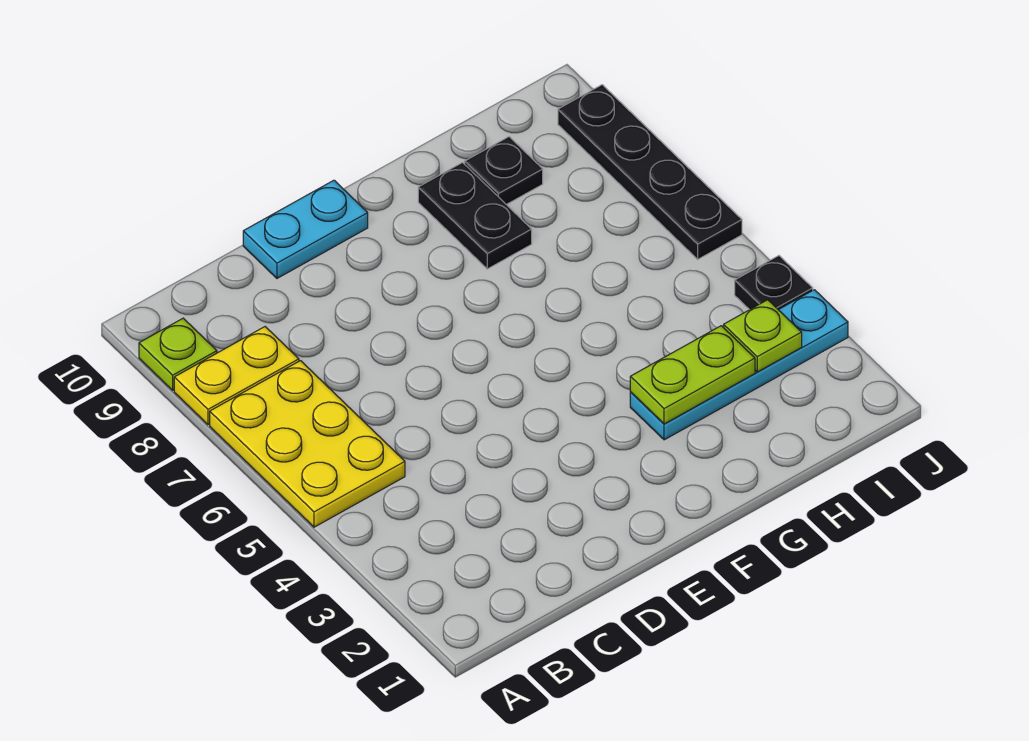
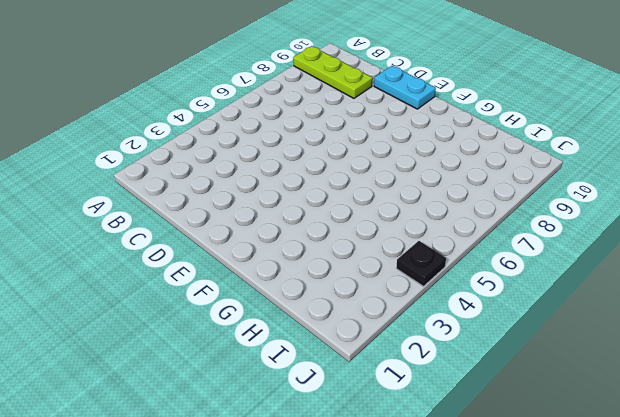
lime plate A9:C9 level 1 -> lime plate A9 level 1
none -> yellow plate A5:B7 level 1
none -> yellow plate A8:B8 level 1

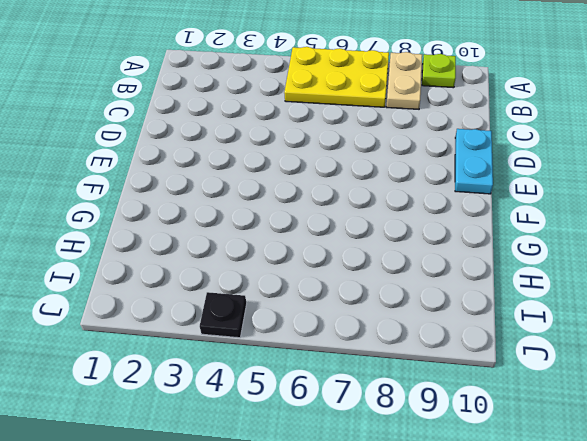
tan plate A8:B8 level 1 -> yellow plate A8:B8 level 1
none -> cyan plate G3:J3 level 1
none -> black plate G8:G9 level 1

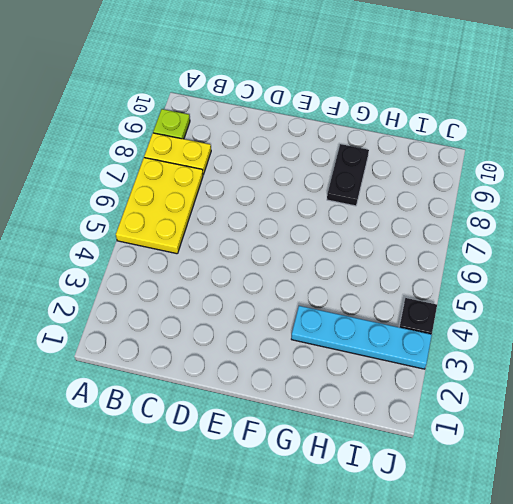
none -> cyan plate D10:E10 level 1
none -> black plate H9 level 1

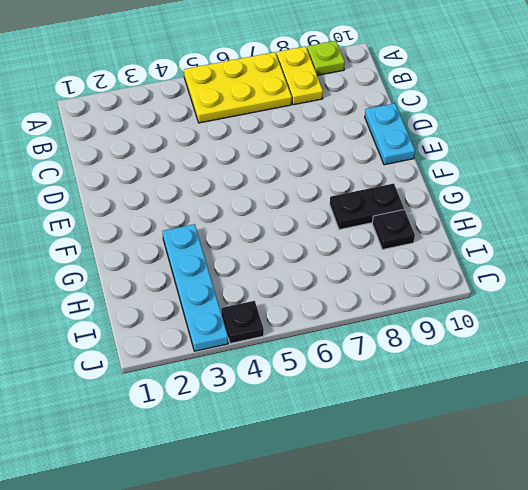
none -> black plate J6:J9 level 1
none -> lime plate G3:H3 level 2

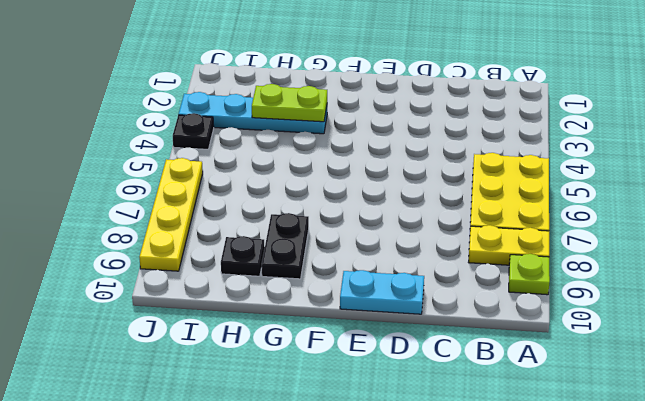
yellow plate J6:J9 level 1 -> black plate J6:J9 level 1
none -> lime plate I3 level 2

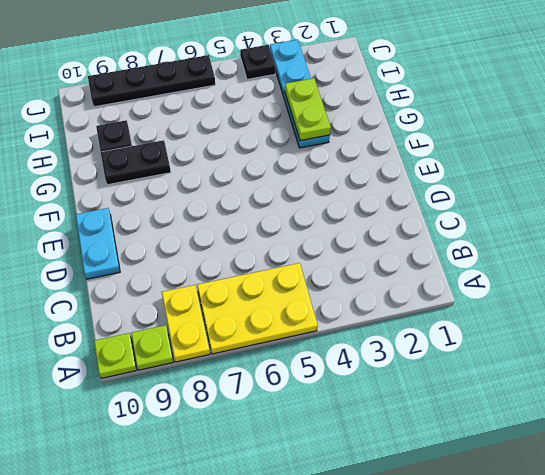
lime plate A10 level 1 -> lime plate I3 level 2

